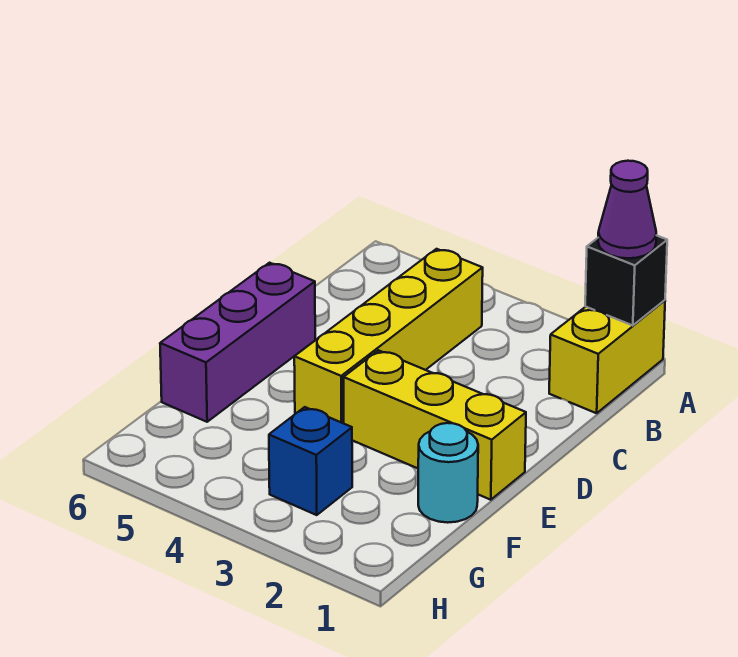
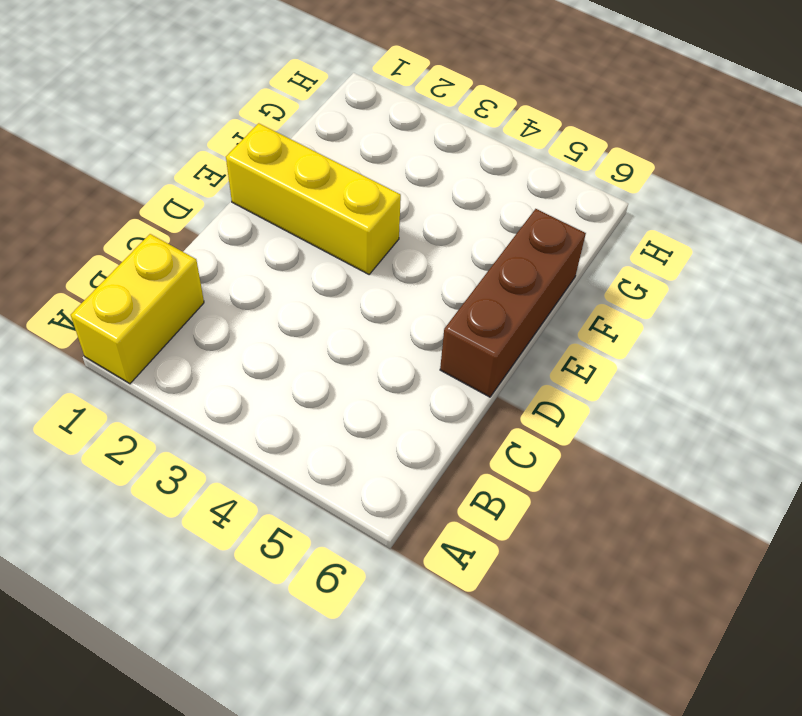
brown brick D6:F6 level 1 -> purple brick D6:F6 level 1
none -> yellow brick B4:E4 level 1
none -> cyan round brick F1 level 1

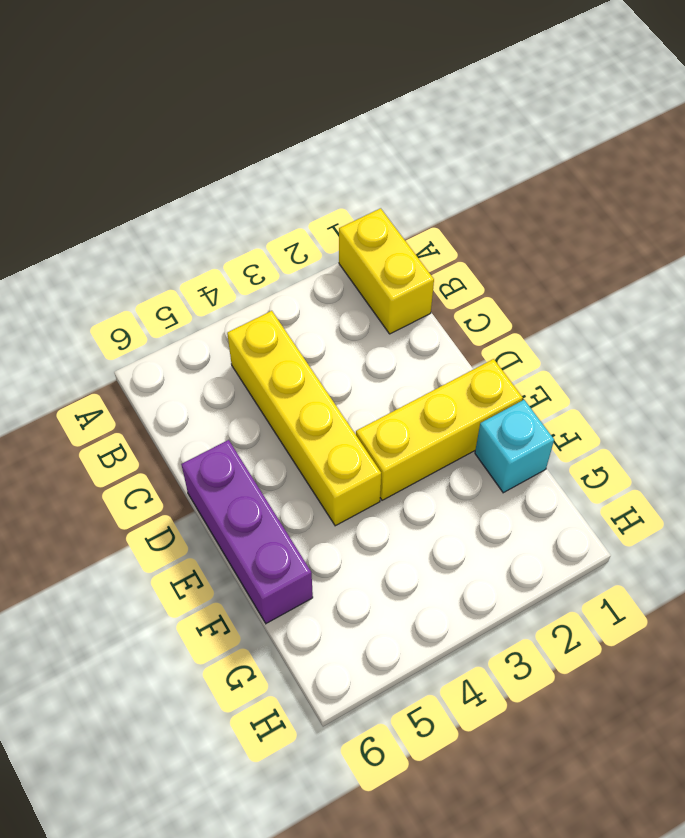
cyan brick F1 level 1 -> cyan round brick F1 level 1
none -> blue brick G3 level 1
none -> black brick A1 level 2

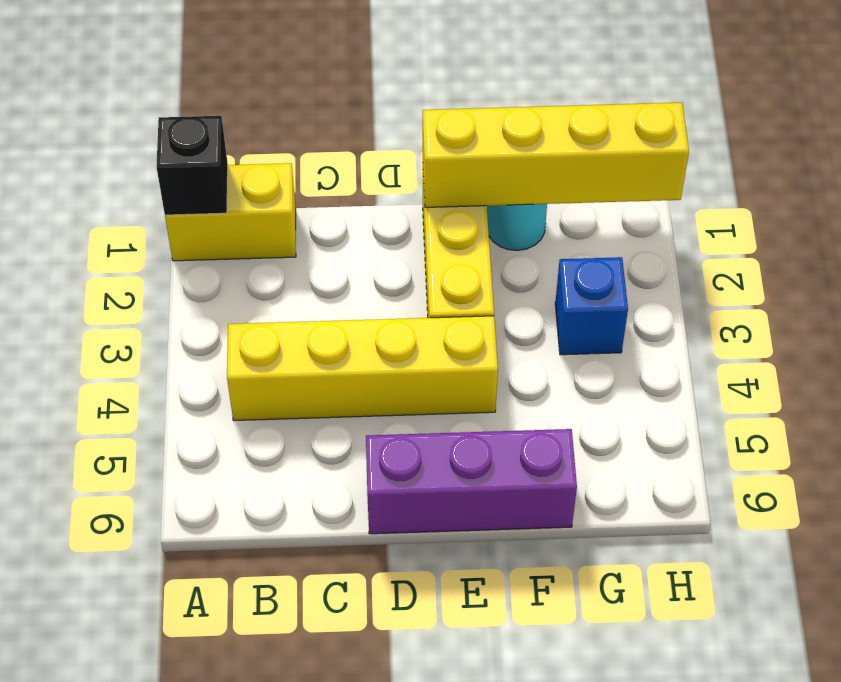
yellow brick E1:H1 level 2 -> none
none -> purple cone A1 level 3

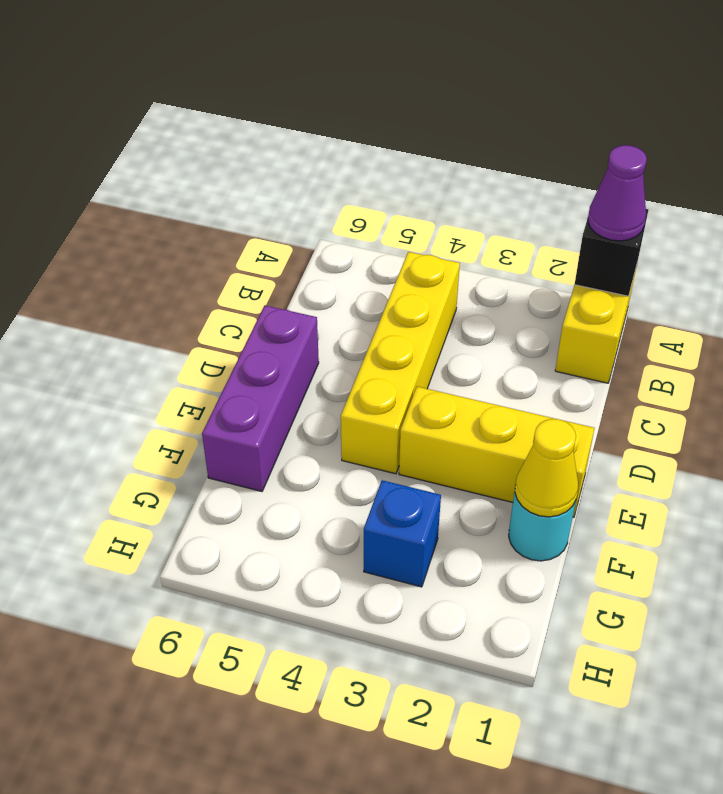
yellow cone F1 level 2 -> none

